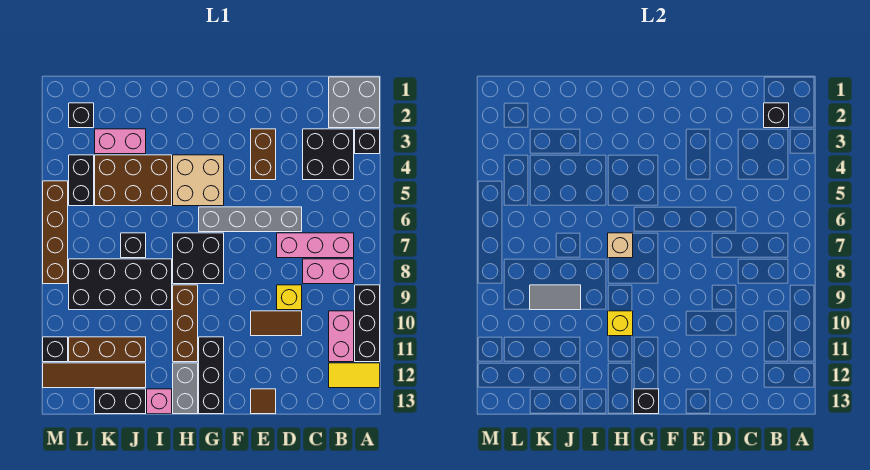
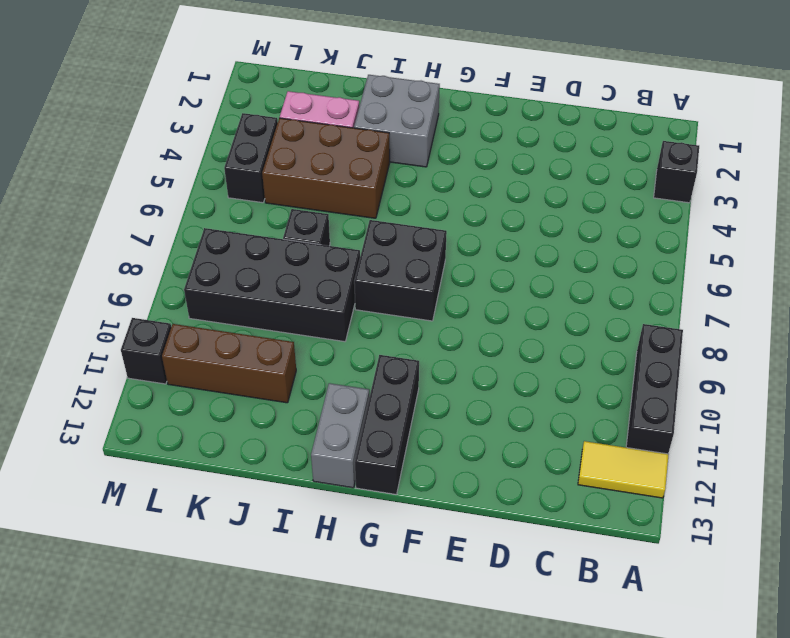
grey brick H2:I3 level 1 -> grey brick A1:B2 level 1
none -> black brick B3:C4 level 1
none -> pink brick B7:D7 level 1
none -> pink brick B8:C8 level 1
none -> pink brick B10:B11 level 1

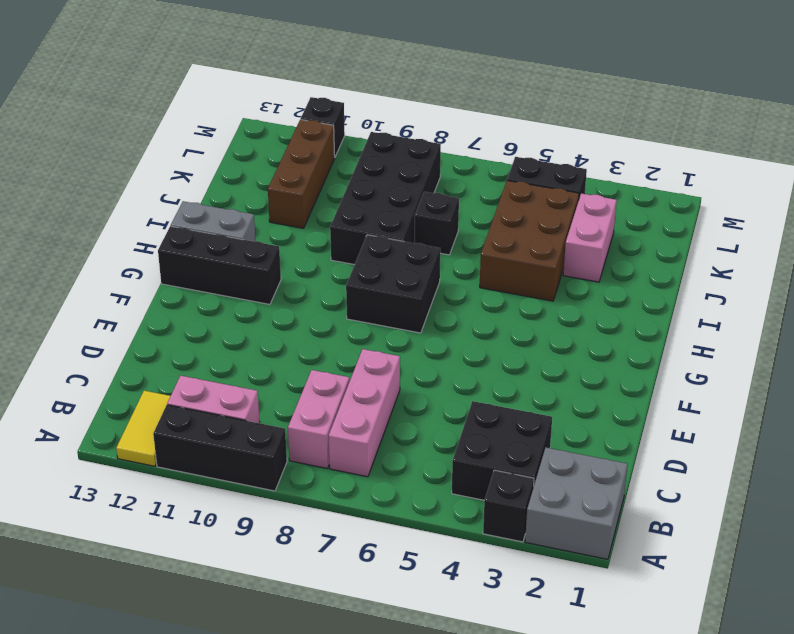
none -> grey brick D6:G6 level 1
none -> yellow brick D9 level 1
none -> brown tile D10:E10 level 1
none -> brown brick E3:E4 level 1

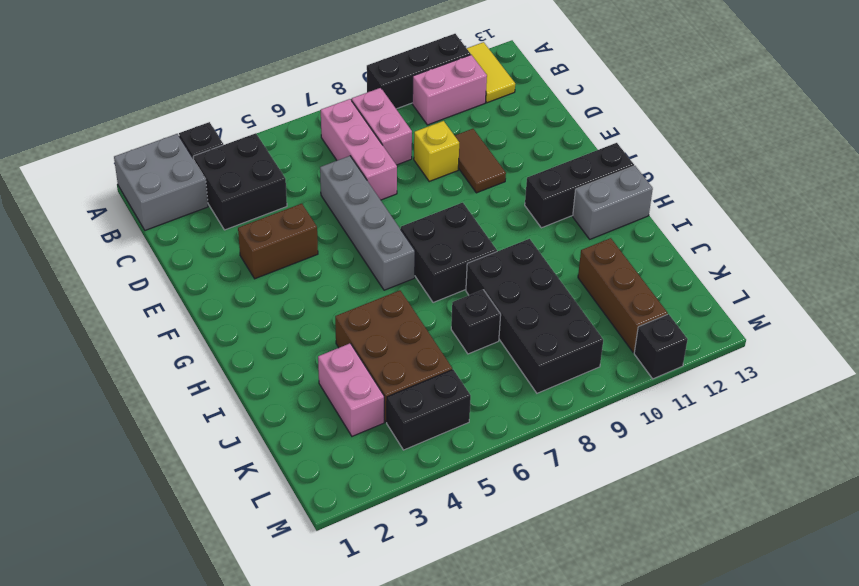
none -> brown tile E13 level 1
none -> tan brick G4:H5 level 1
none -> brown brick H9:H11 level 1
none -> pink brick I13 level 1

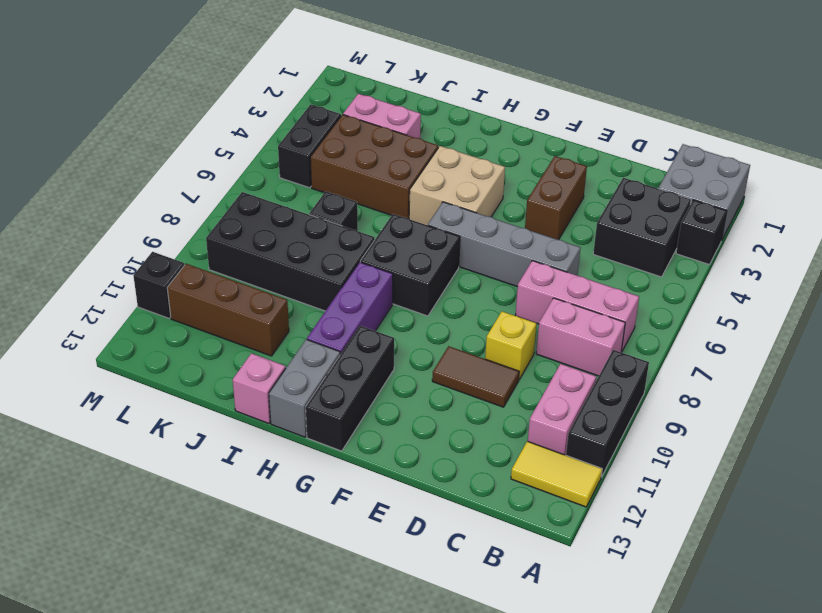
purple brick H9:H11 level 1 -> brown brick H9:H11 level 1
none -> brown tile E13 level 1
none -> brown tile J12:M12 level 1
none -> black brick J13:K13 level 1
none -> black brick L2 level 1

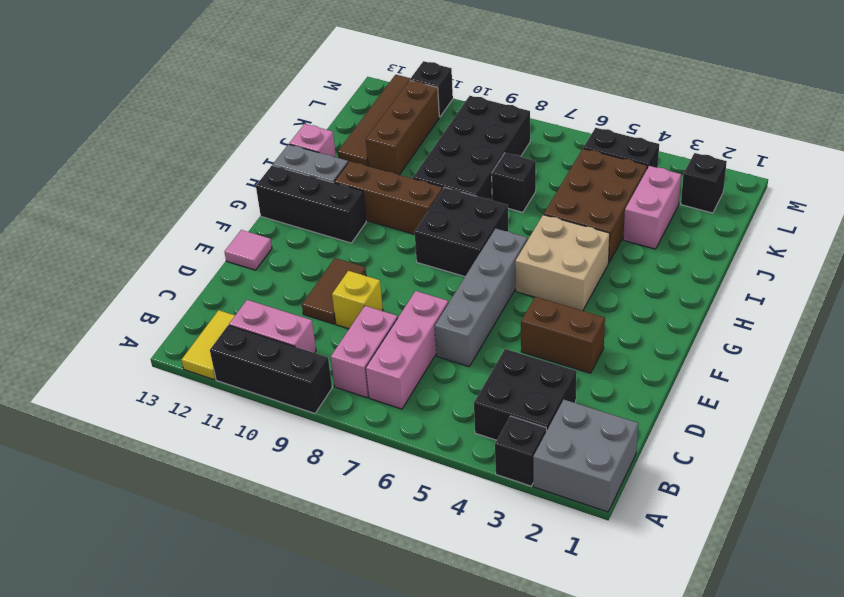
pink tile E13 level 1 -> brown tile E13 level 1
none -> black brick J13:K13 level 1
none -> brown brick M5:M8 level 1
none -> black brick B2 level 2
none -> black brick G13 level 2

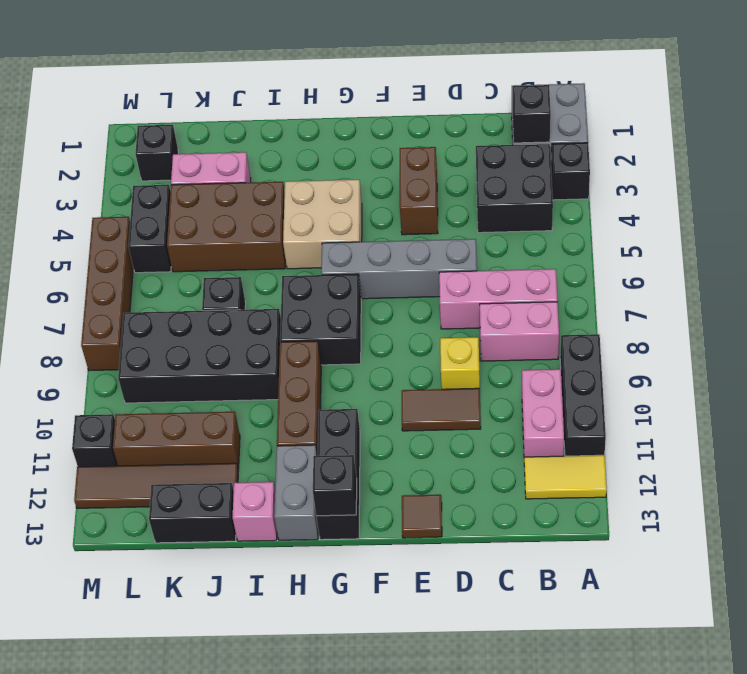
none -> tan brick H7 level 2
none -> yellow brick H10 level 2
none -> grey tile J9:K9 level 2

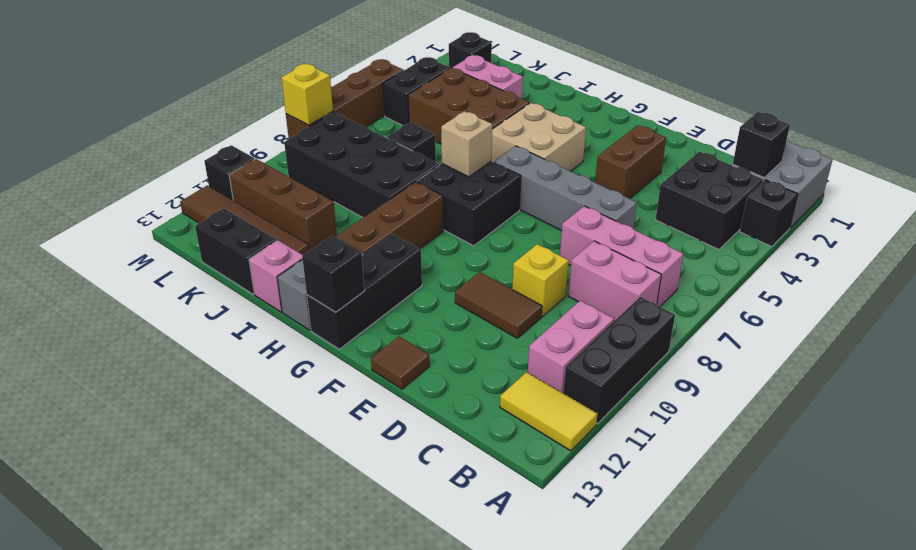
yellow brick M8 level 2 -> yellow brick H10 level 2
none -> grey tile J9:K9 level 2

